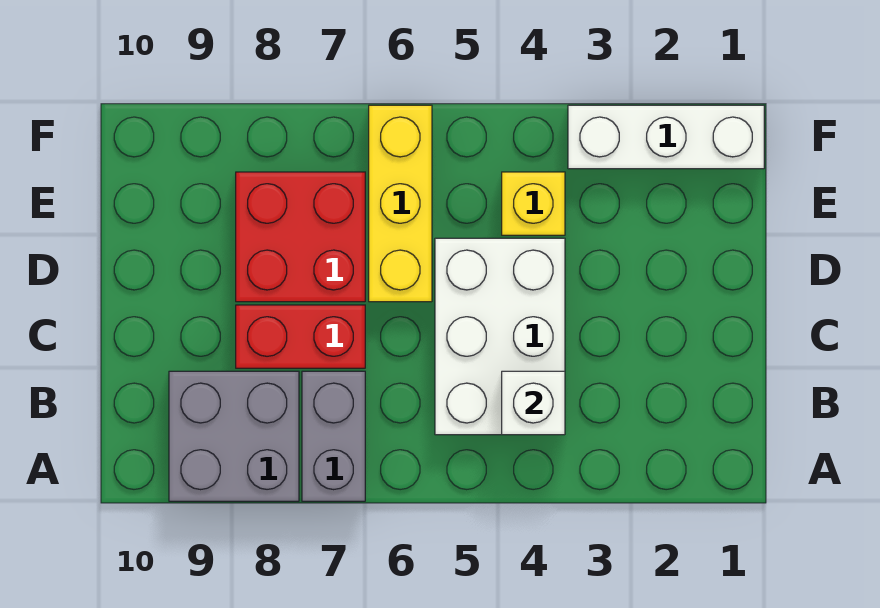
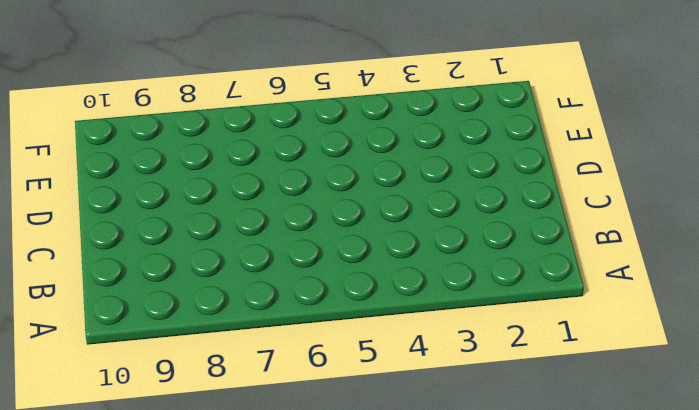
none -> grey brick A7:B7 level 1
none -> grey brick A8:B9 level 1

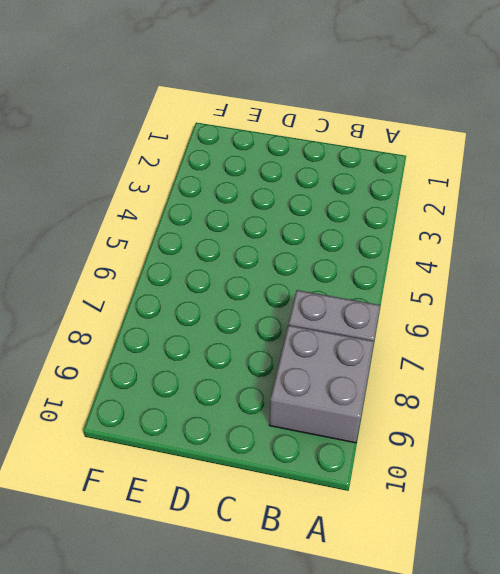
none -> white brick B4:D5 level 1
none -> red brick C7:C8 level 1

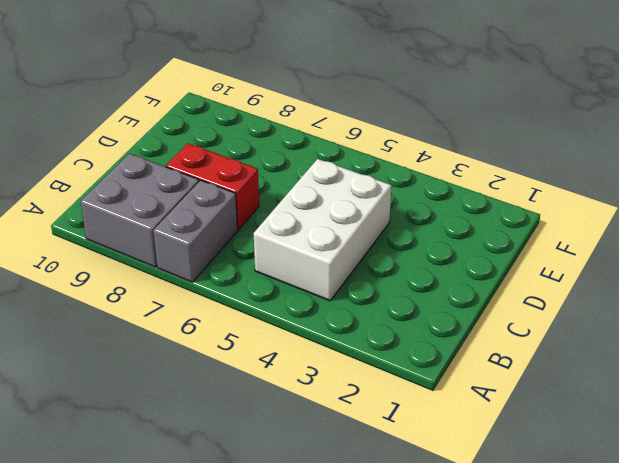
none -> yellow brick D6:F6 level 1
none -> red brick D7:E8 level 1

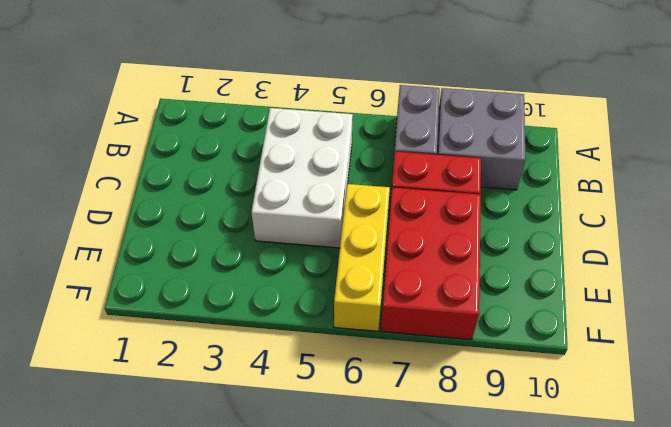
red brick D7:F8 level 1 -> red brick D7:E8 level 1
none -> yellow brick E4 level 1
none -> white brick F1:F3 level 1

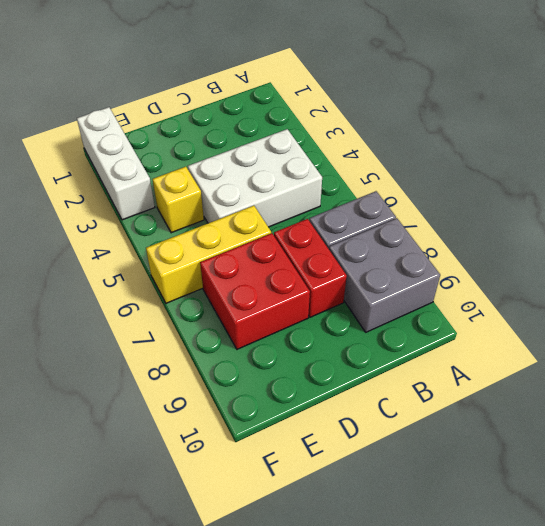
none -> white brick B4 level 2

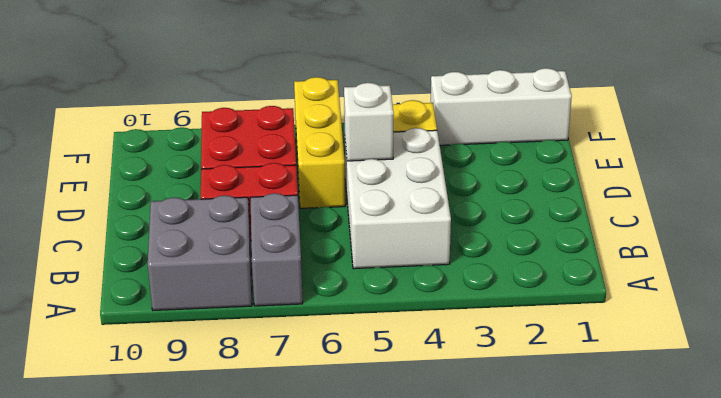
white brick D5 level 2 -> white brick B4 level 2

